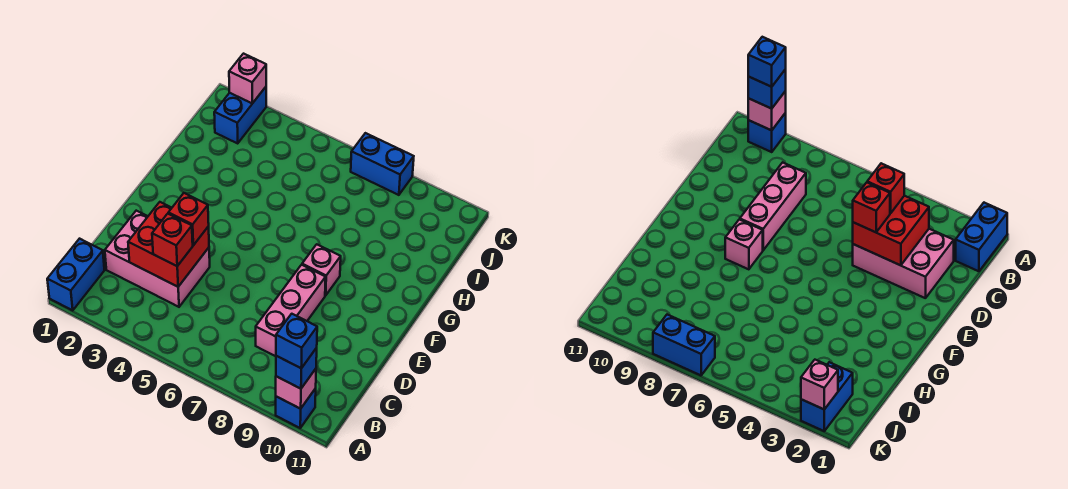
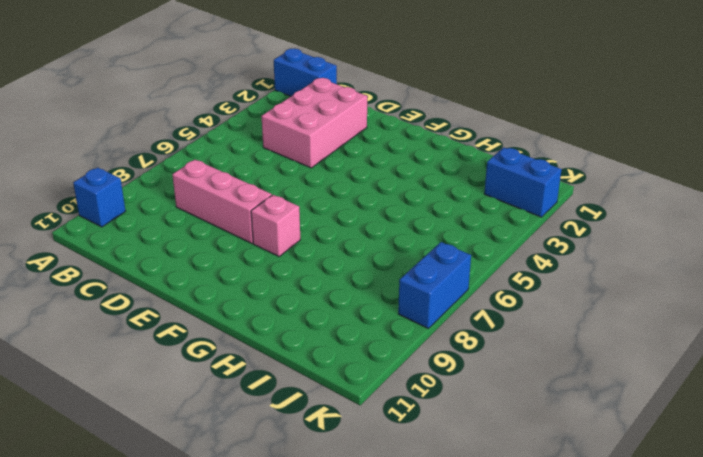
none -> pink brick A10 level 2
none -> red brick C3:D4 level 2
none -> pink brick K2 level 2

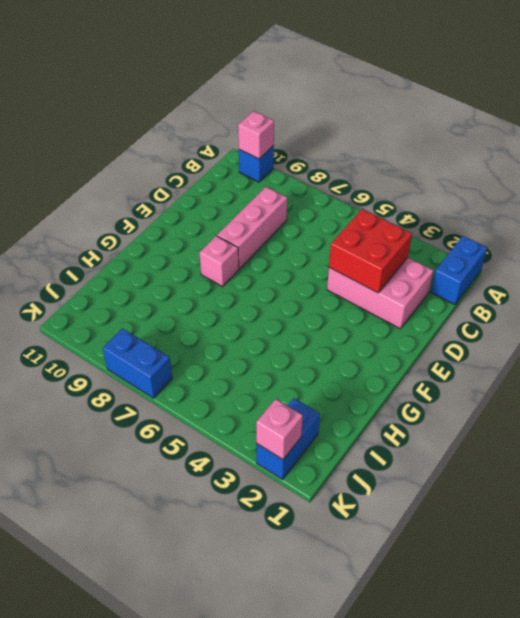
none -> blue brick A10 level 3
none -> red brick C4 level 3
none -> red brick D4 level 3

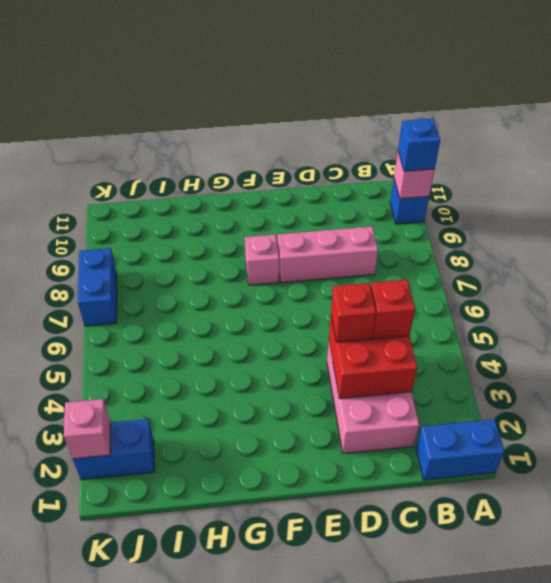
none -> blue brick A10 level 4

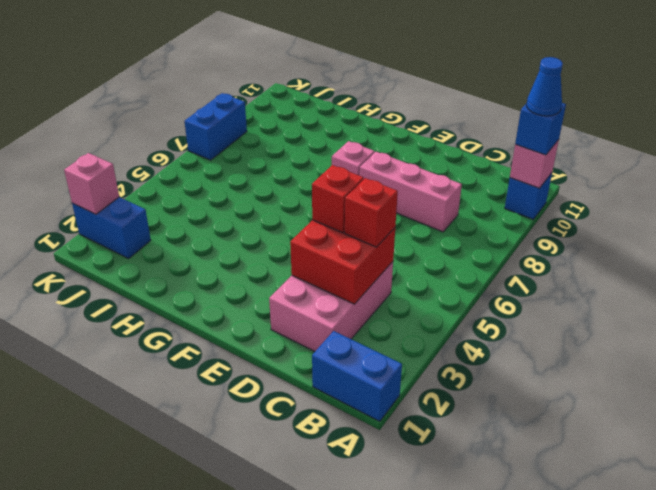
blue cone A10 level 4 -> blue brick A10 level 4

